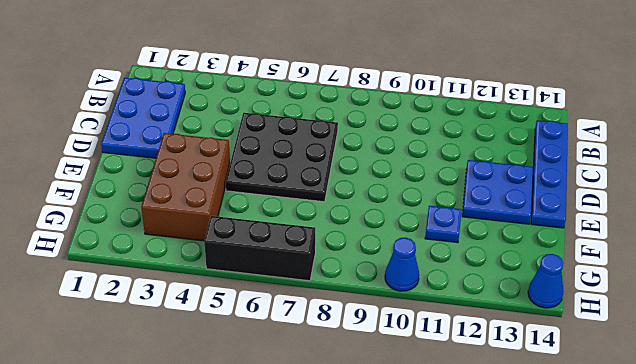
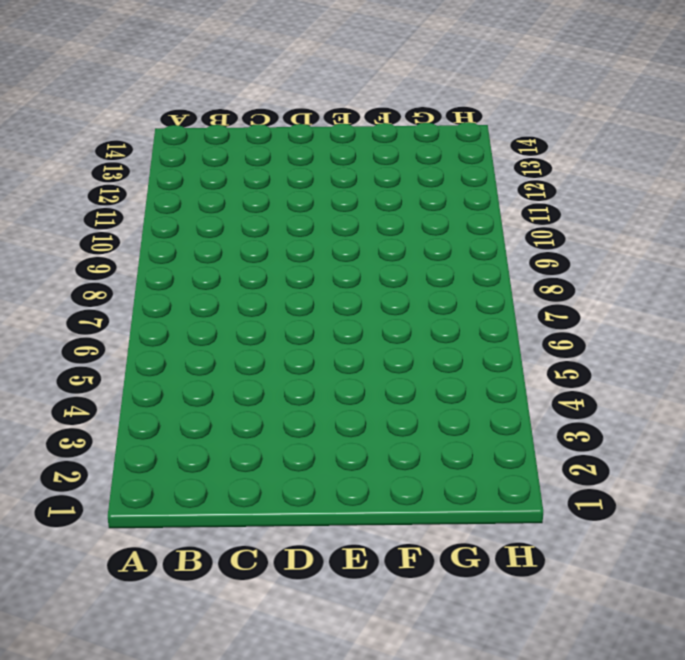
none -> blue plate B1:D2 level 1
none -> blue plate B14:E14 level 1

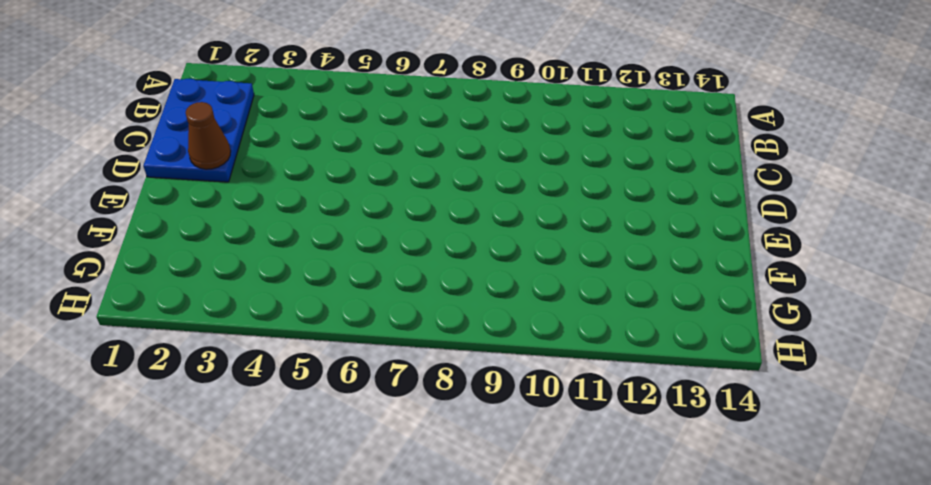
brown cone D2 level 2 -> none
none -> blue plate B14:E14 level 1
none -> black plate C5:E7 level 1

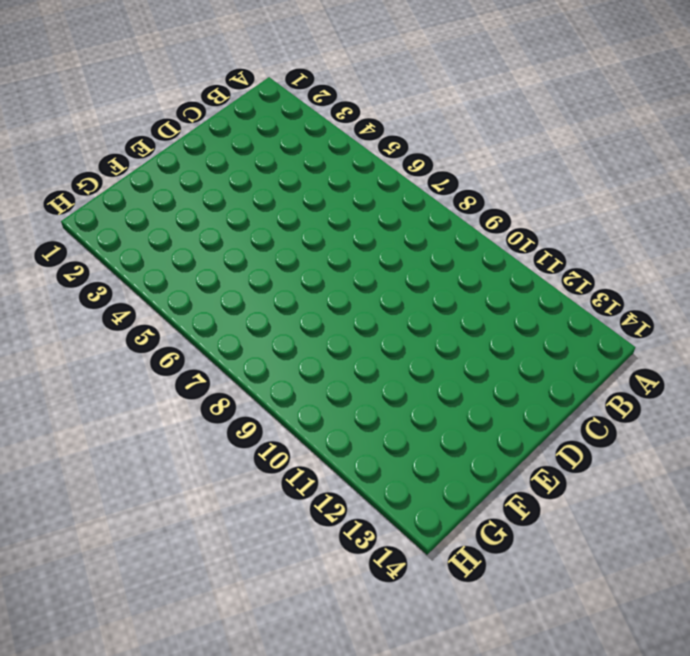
none -> blue plate B1:D2 level 1
none -> blue plate B14:E14 level 1

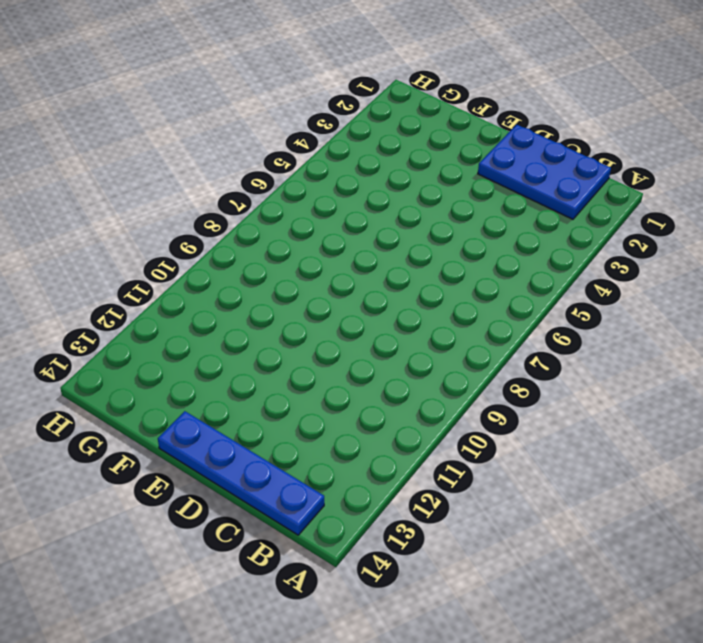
none -> black plate C5:E7 level 1
none -> blue plate D12:E13 level 1

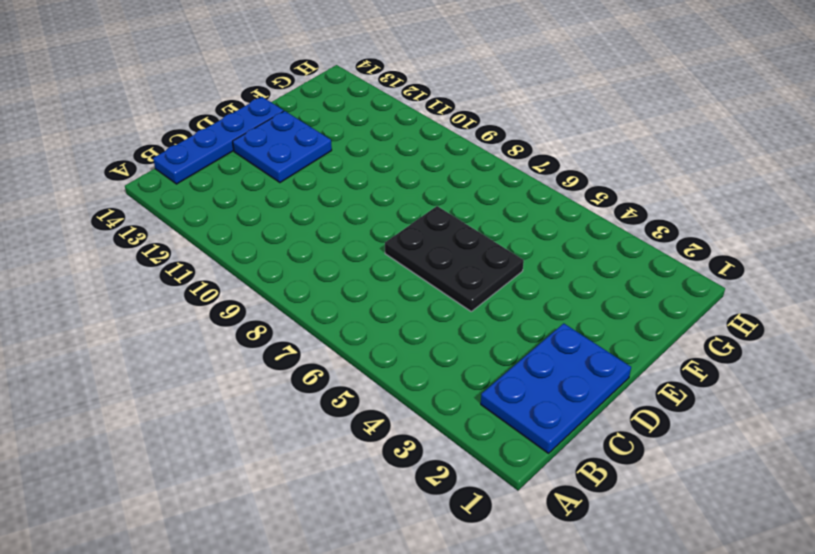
black plate D5:E7 level 1 -> black plate C5:E7 level 1
none -> brown brick E3:G4 level 1
none -> blue plate F11 level 1

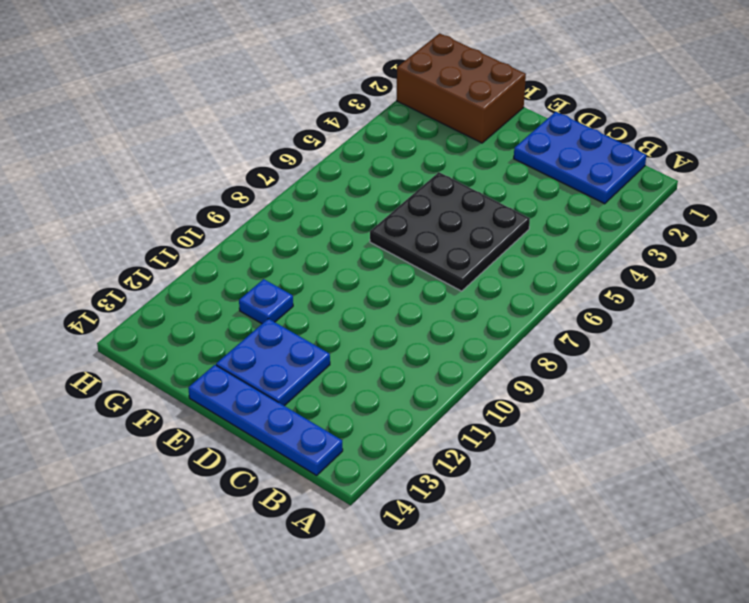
brown brick F1:H2 level 1 -> brown brick E3:G4 level 1
none -> black brick H5:H7 level 1
none -> blue cone H10 level 1

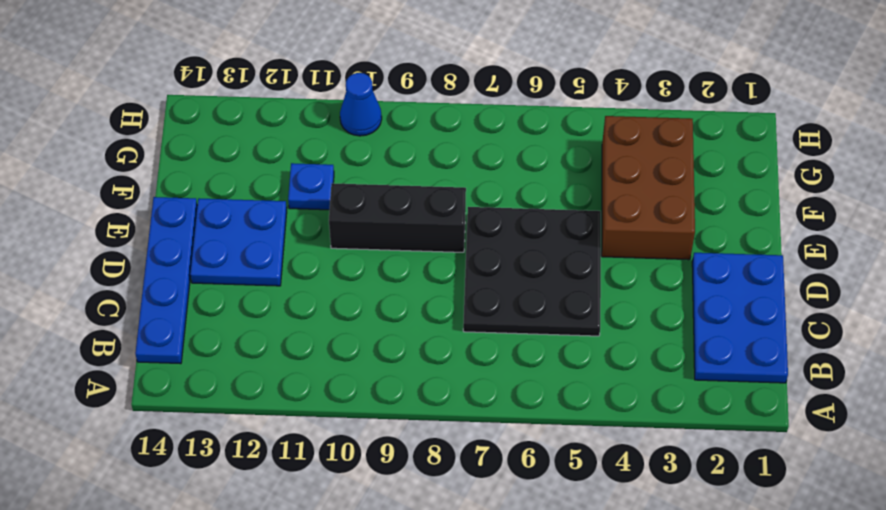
black brick E8:E10 level 1 -> black brick H5:H7 level 1
none -> blue cone H14 level 1

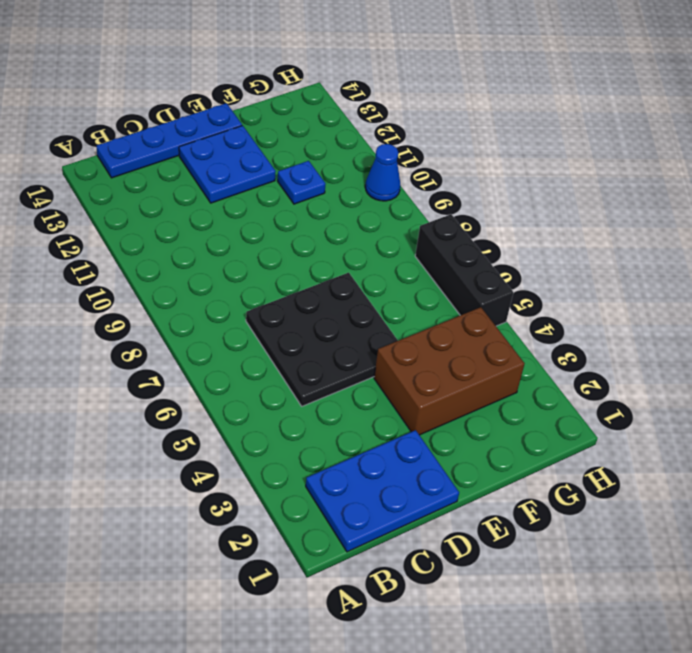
none -> blue cone H14 level 1

